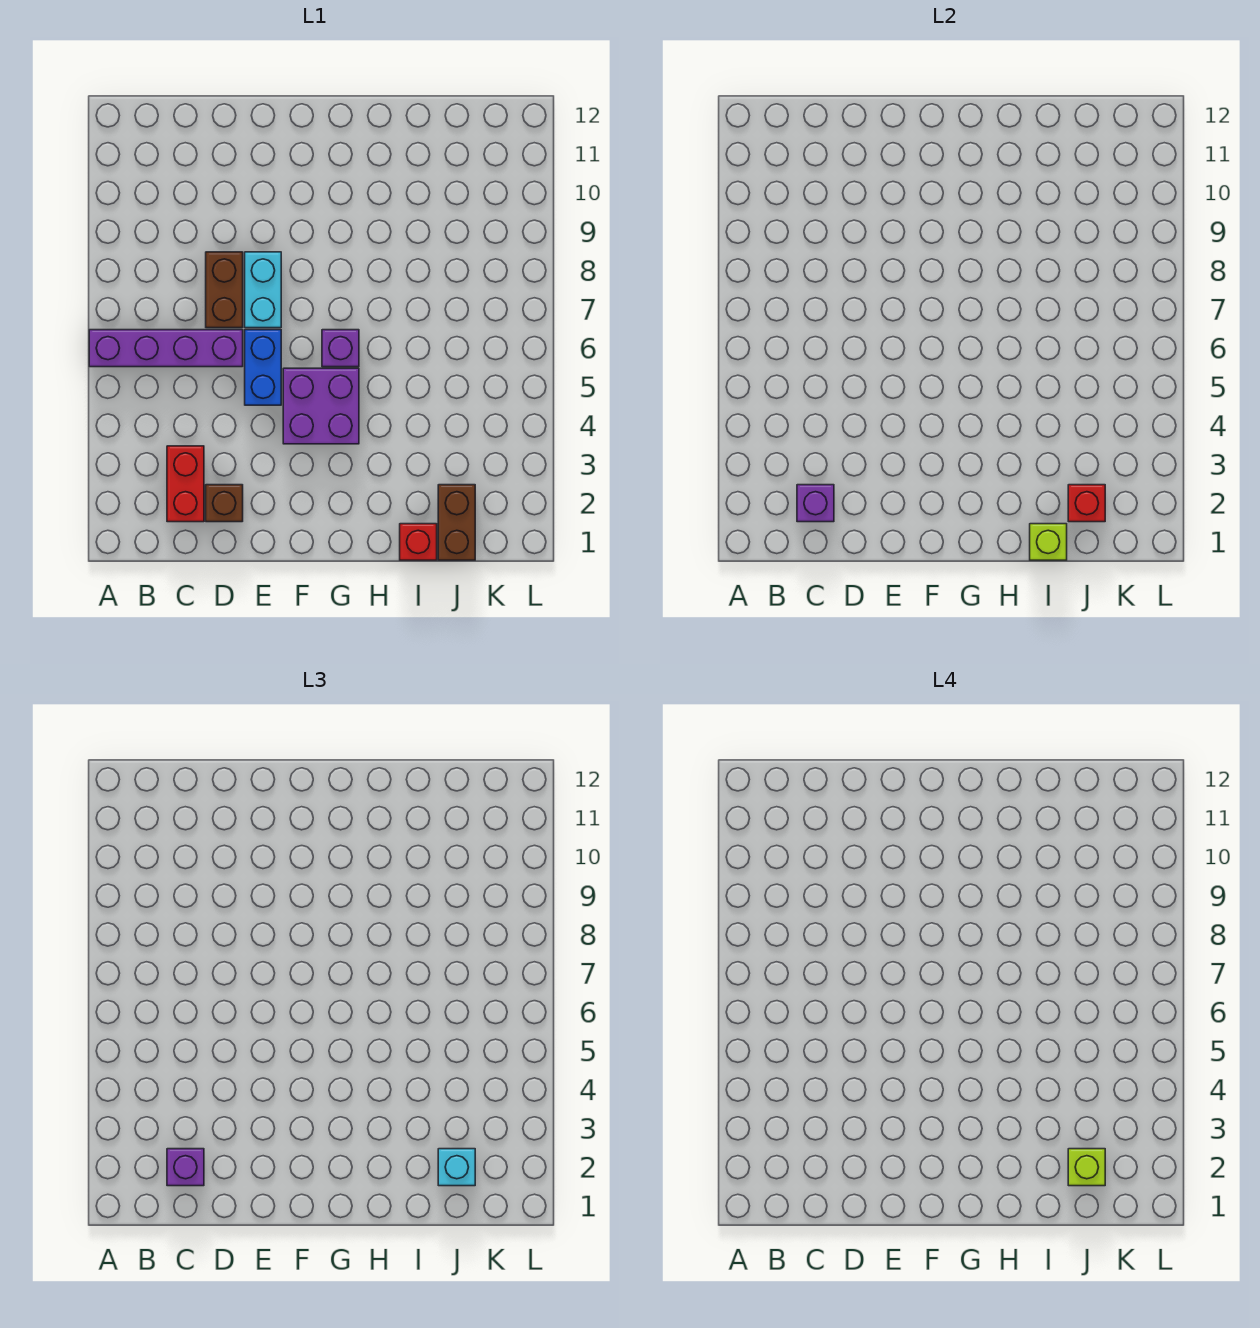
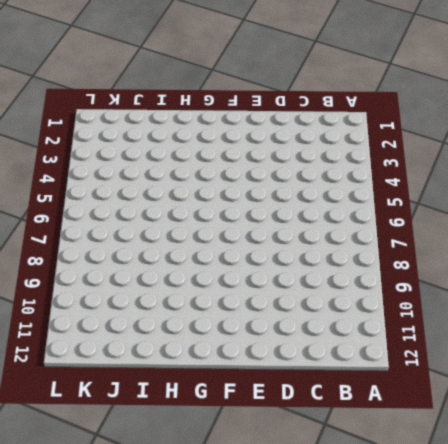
none -> purple brick A6:D6 level 1
none -> red brick C2:C3 level 1
none -> brown brick D2 level 1

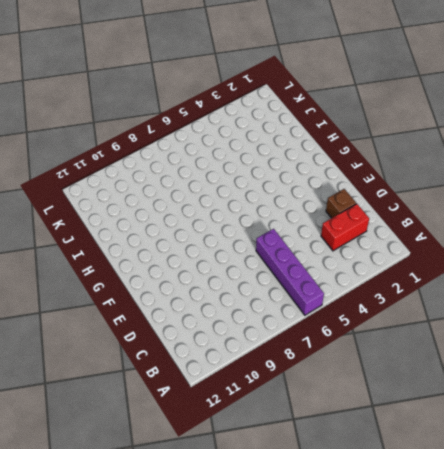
none -> brown brick D7:D8 level 1
none -> blue brick E5:E6 level 1
none -> cyan brick E7:E8 level 1

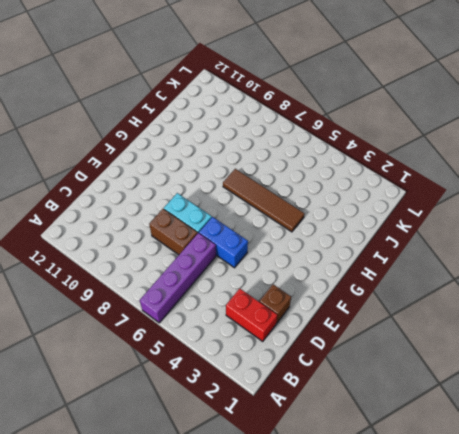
brown tile H4:H7 level 1 -> none
none -> purple brick F4:G5 level 1
none -> purple brick G6 level 1
none -> red brick I1 level 1

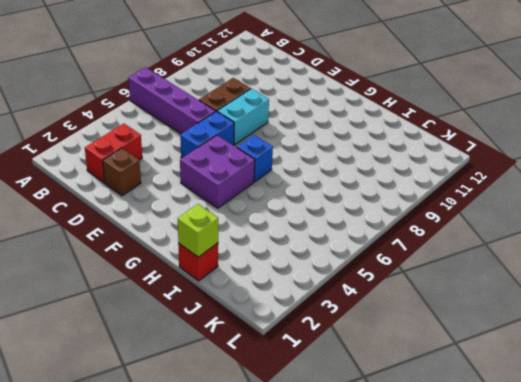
blue brick G6 level 1 -> purple brick G6 level 1
none -> brown brick J1:J2 level 1
none -> purple brick C2 level 2
none -> red brick J2 level 2

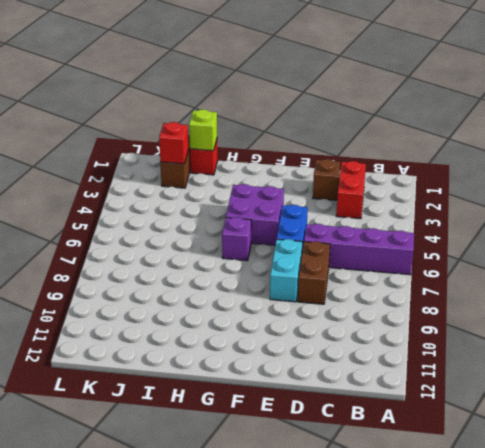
none -> purple brick C2 level 2
none -> purple brick C2 level 3
none -> cyan brick J2 level 3

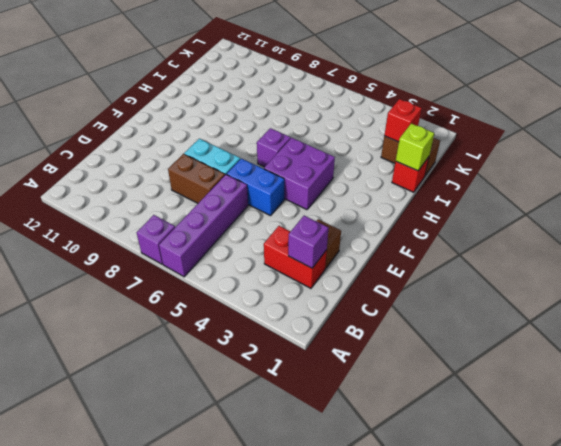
purple brick A7 level 1 -> purple brick C2 level 3
none -> cyan brick J2 level 3
none -> lime brick J2 level 4

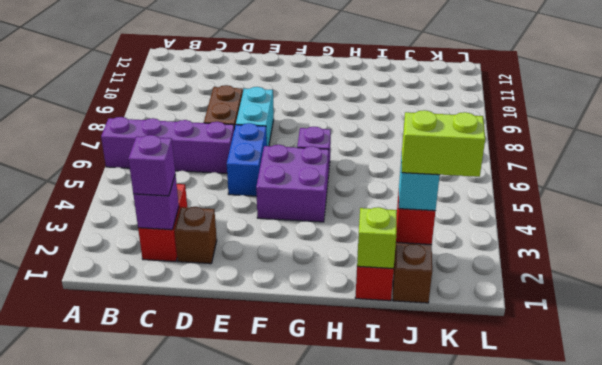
lime brick J2:K2 level 4 -> lime brick J2 level 4

